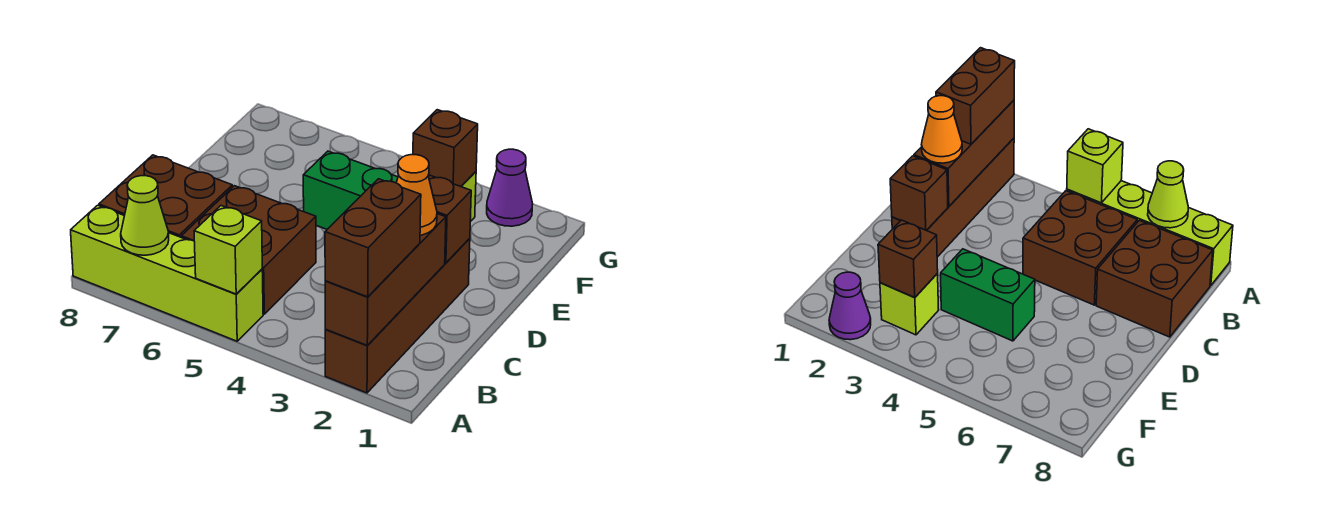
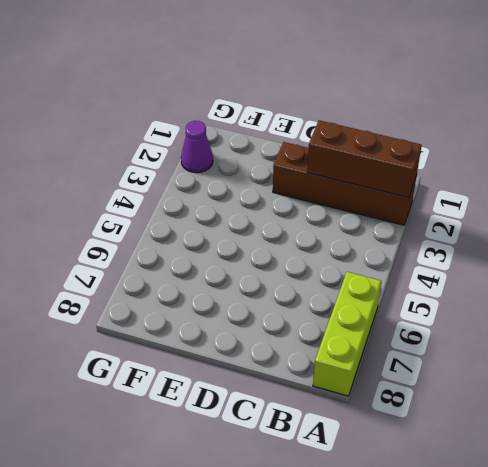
lime brick A6:A8 level 1 -> lime brick A5:A8 level 1
none -> brown brick B5:C6 level 1
none -> brown brick B7:C8 level 1
none -> green brick E4:E5 level 1

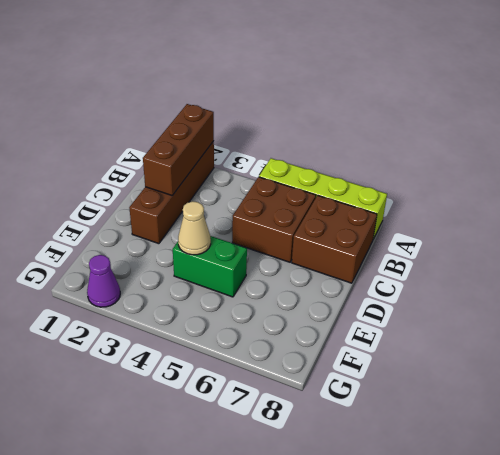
tan cone E4 level 2 -> none
none -> lime brick F3 level 1
none -> lime brick A5 level 2
none -> lime cone A7 level 2

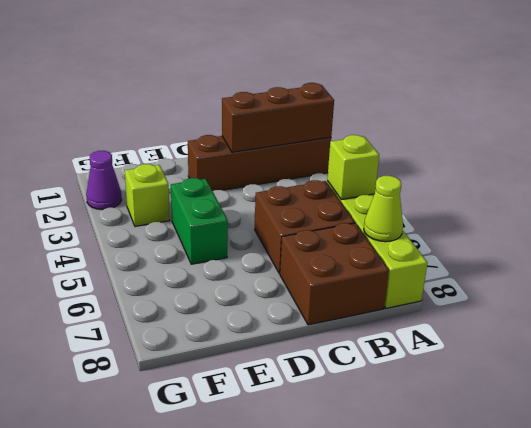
none -> brown brick D2 level 2
none -> brown brick F3 level 2
none -> brown brick A2:B2 level 3

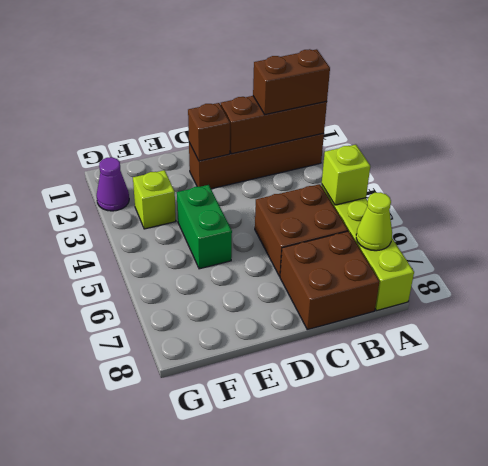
none -> brown brick F3 level 2
none -> orange cone C2 level 3

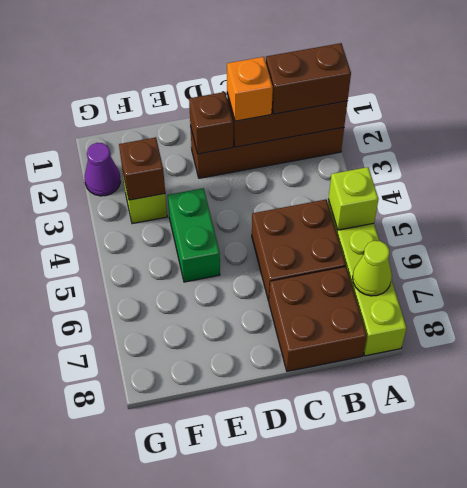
orange brick C2 level 3 -> orange cone C2 level 3

